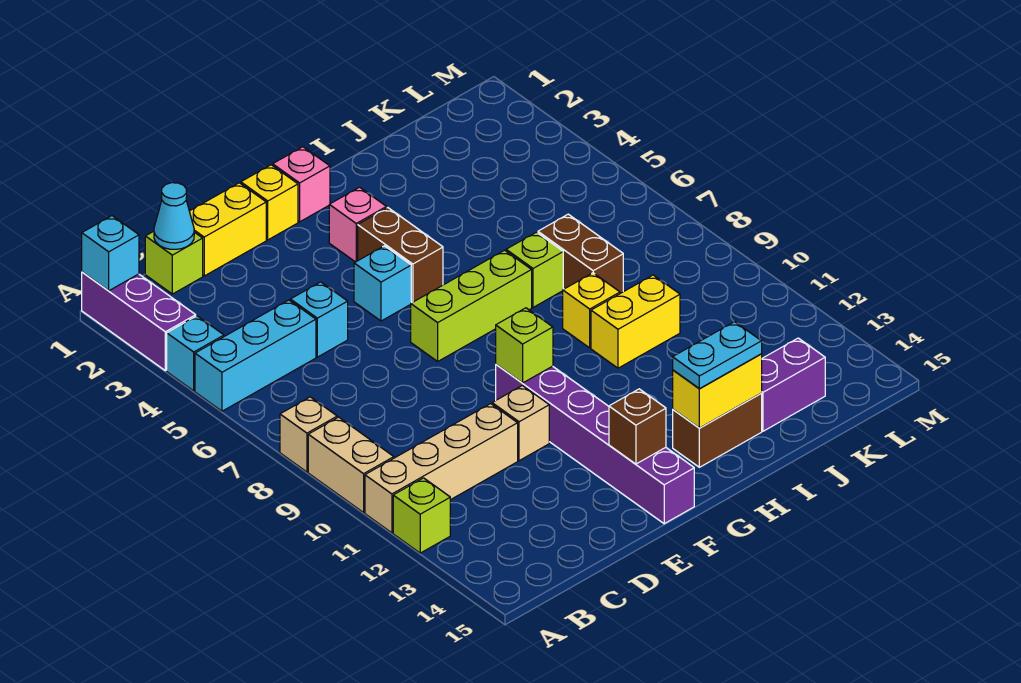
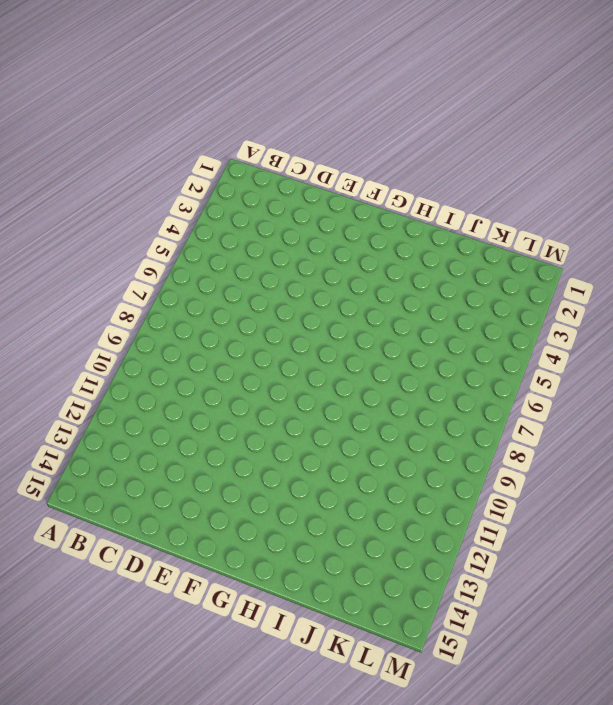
none -> purple brick A1:A3 level 1
none -> cyan brick A4 level 1
none -> cyan brick A5:C5 level 1
none -> tan brick A8 level 1

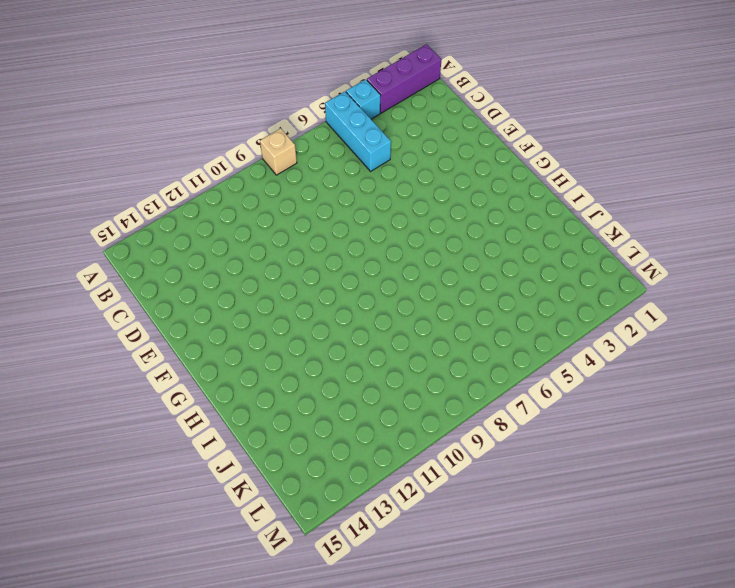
none -> tan brick A9:A10 level 1
none -> tan brick A11:D11 level 1
none -> lime brick A12 level 1
none -> lime brick C1 level 1

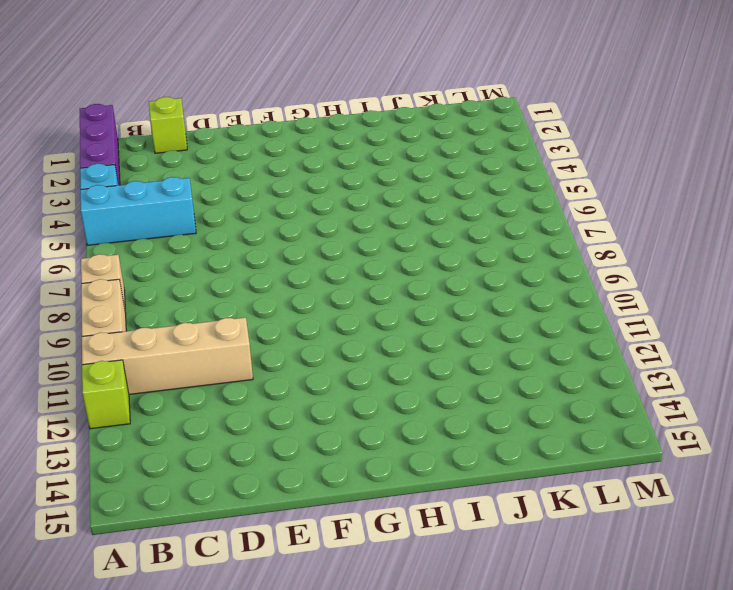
none -> yellow brick D1:E1 level 1
none -> cyan brick D5 level 1
none -> tan brick E11 level 1
none -> yellow brick F1 level 1

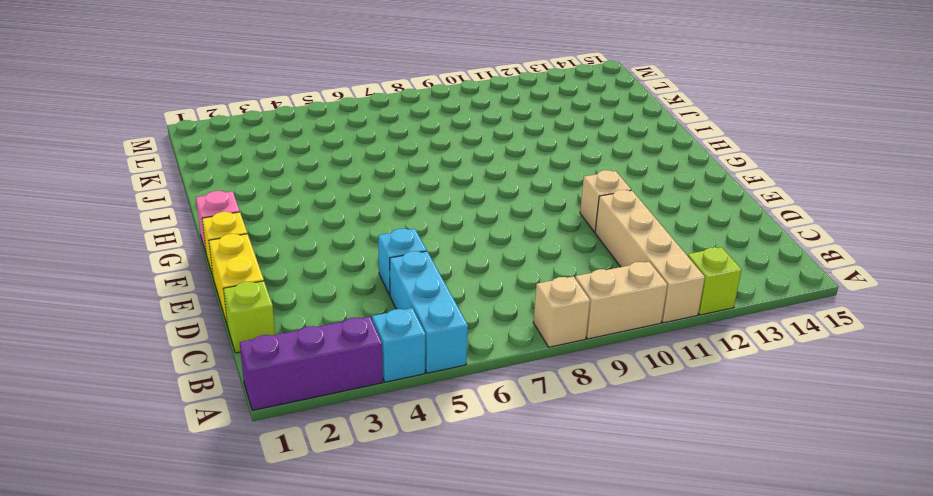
none -> cyan brick F5 level 1
none -> lime brick F7:H7 level 1
none -> purple brick F10:F15 level 1
none -> pink brick G3 level 1

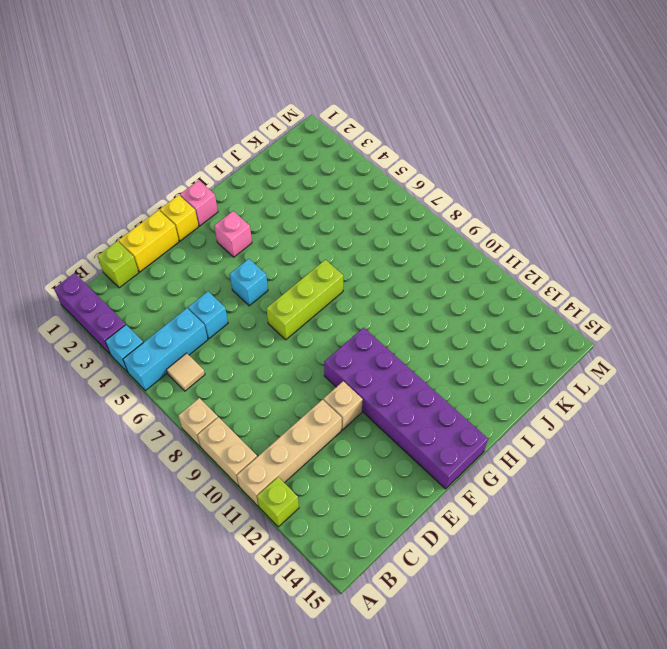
tan tile B6 level 1 -> none
purple brick F10:G15 level 1 -> purple brick F10:F15 level 1
none -> brown brick G4:G5 level 1
none -> brown brick H14:I14 level 1
none -> lime brick I7 level 1
none -> yellow brick I9 level 1

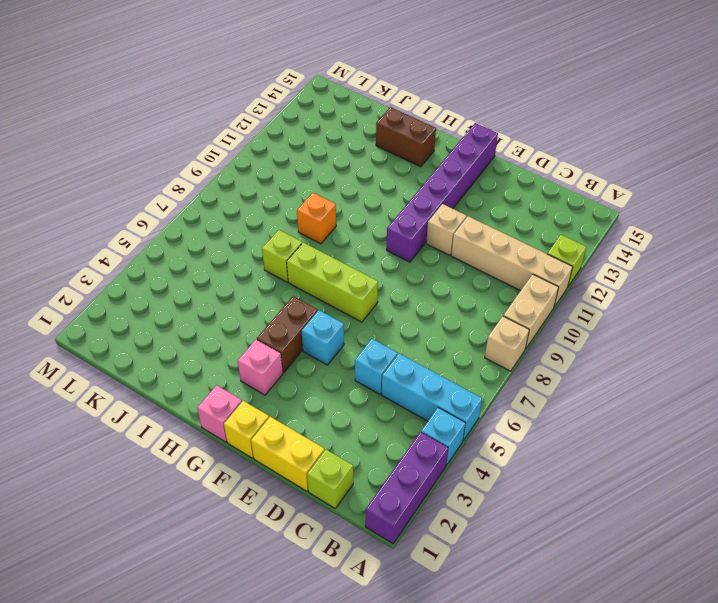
orange brick I9 level 1 -> yellow brick I9 level 1
none -> yellow brick I10:J10 level 1
none -> brown brick J7:J8 level 1
none -> purple brick J14:K14 level 1
none -> cyan brick A1 level 2

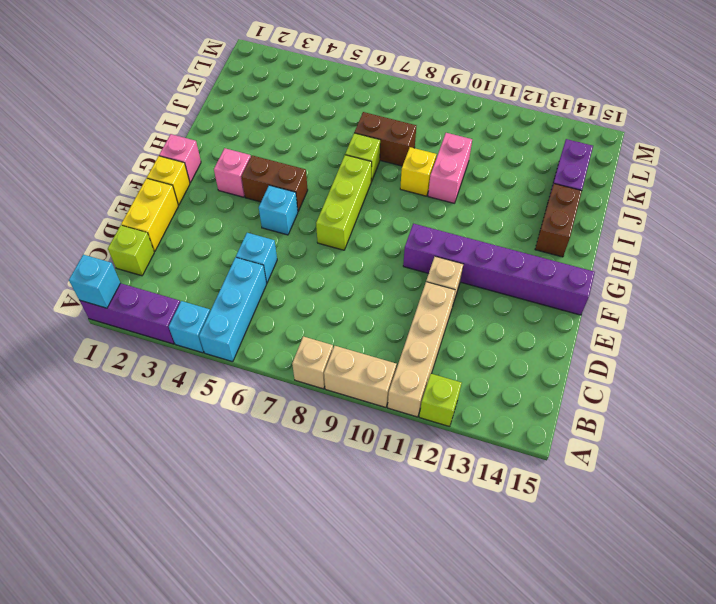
pink brick I10:J10 level 1 -> yellow brick I10:J10 level 1
none -> cyan cone C1 level 2
none -> lime brick F10 level 2
none -> brown brick F14 level 2
none -> yellow brick H14:I14 level 2

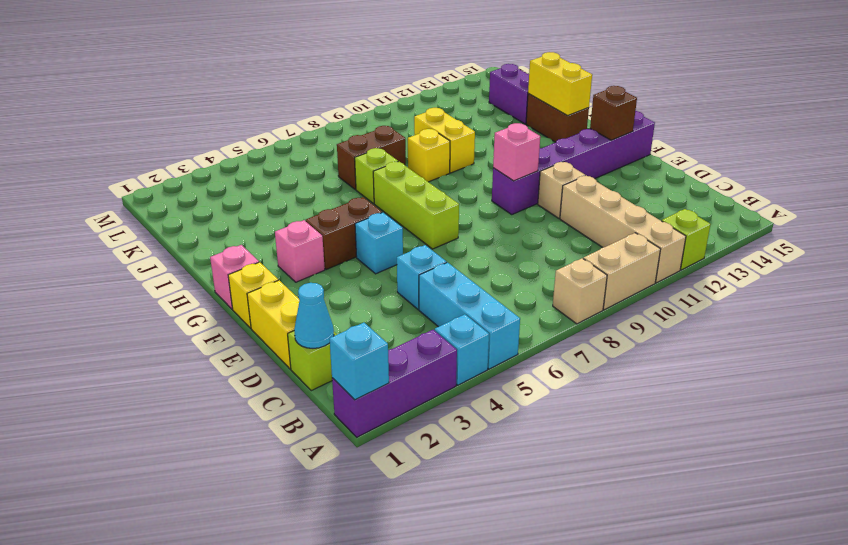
pink brick F10 level 2 -> lime brick F10 level 2
none -> cyan plate H14:I14 level 3

